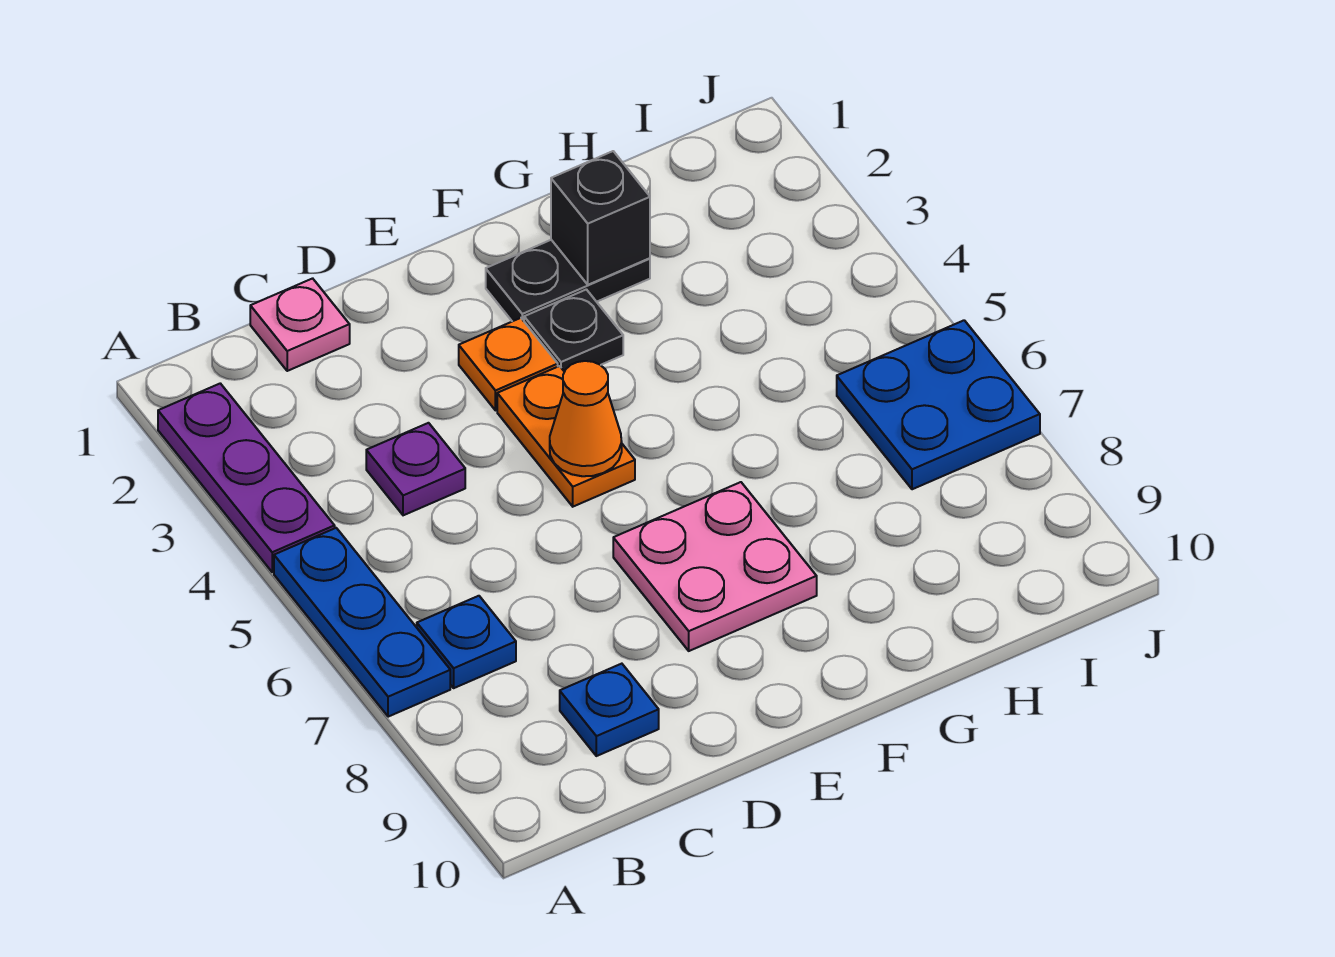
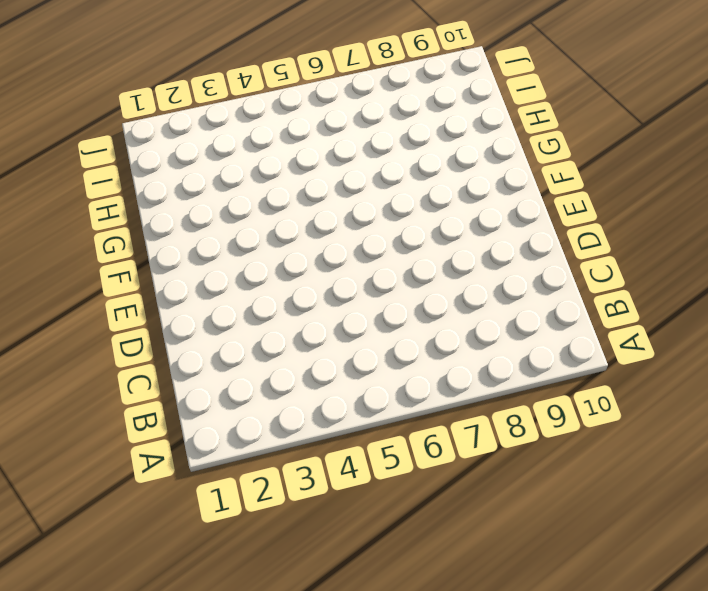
none -> purple plate A2:A4 level 1
none -> blue plate A5:A7 level 1
none -> blue plate B7 level 1

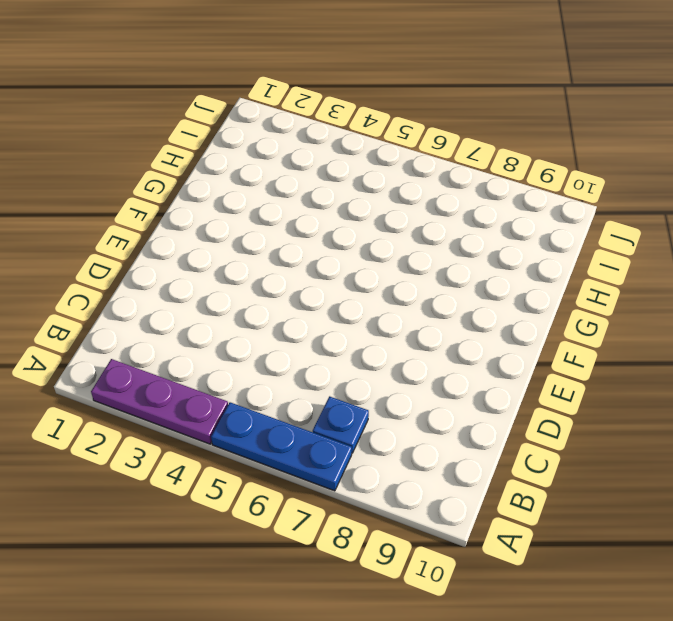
none -> pink plate C1 level 1
none -> purple plate C4 level 1
none -> blue plate C9 level 1

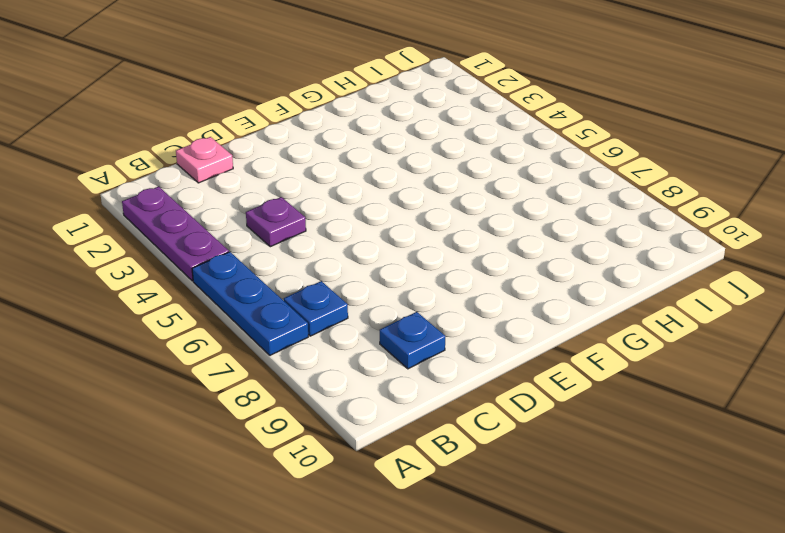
none -> orange plate E3 level 1
none -> orange plate E4:E5 level 1
none -> pink plate E7:F8 level 1

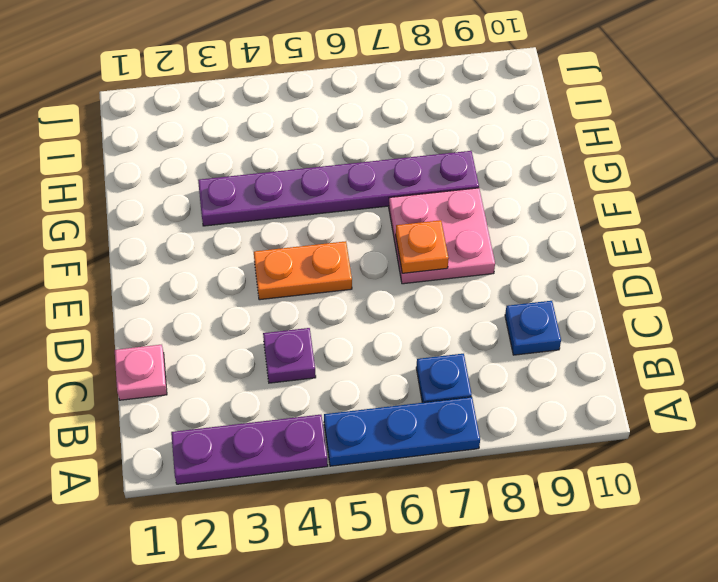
orange plate E7 level 2 -> orange plate E3 level 1
purple plate G3:G8 level 1 -> none
none -> black plate F2:G2 level 1
none -> black plate F3 level 1
none -> blue plate I6:J7 level 1

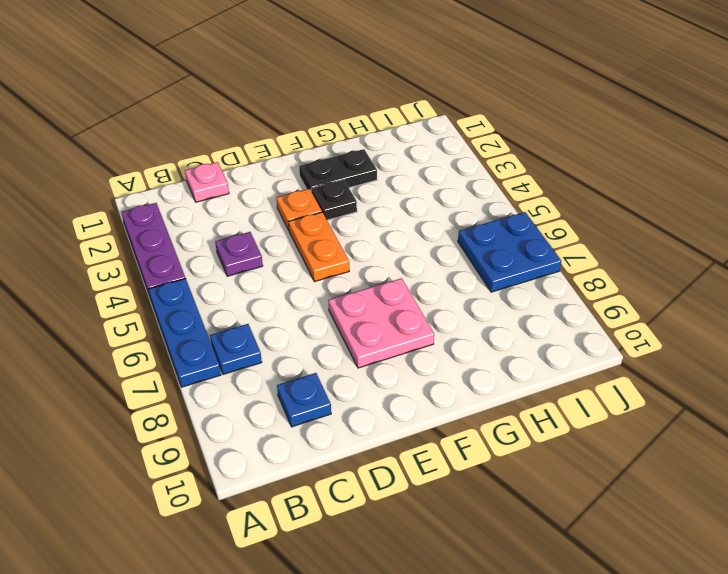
none -> orange cone E5 level 2
none -> black brick G2 level 2

